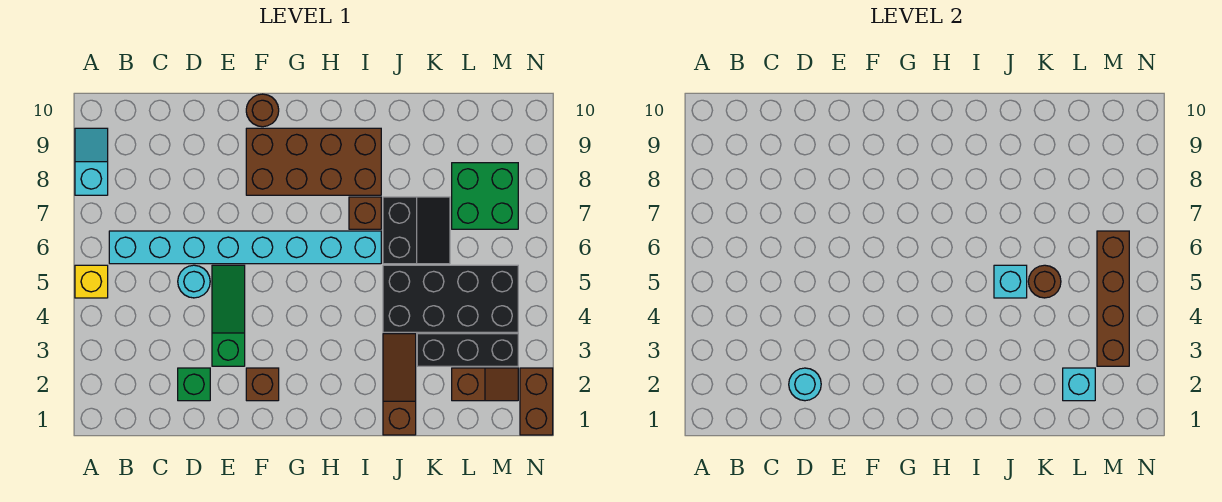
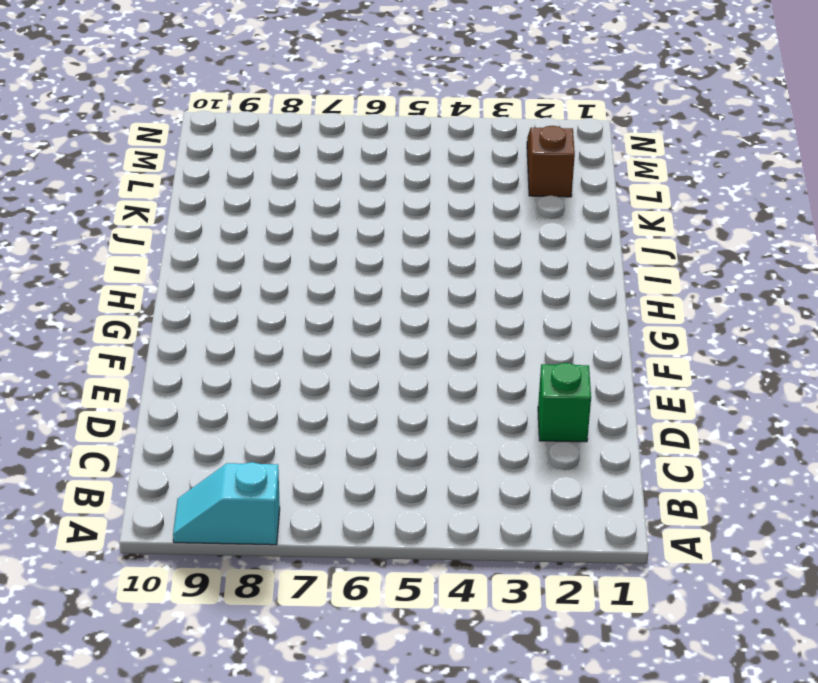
none -> yellow brick A5 level 1
none -> cyan brick B6:I6 level 1
none -> cyan round brick D5 level 1

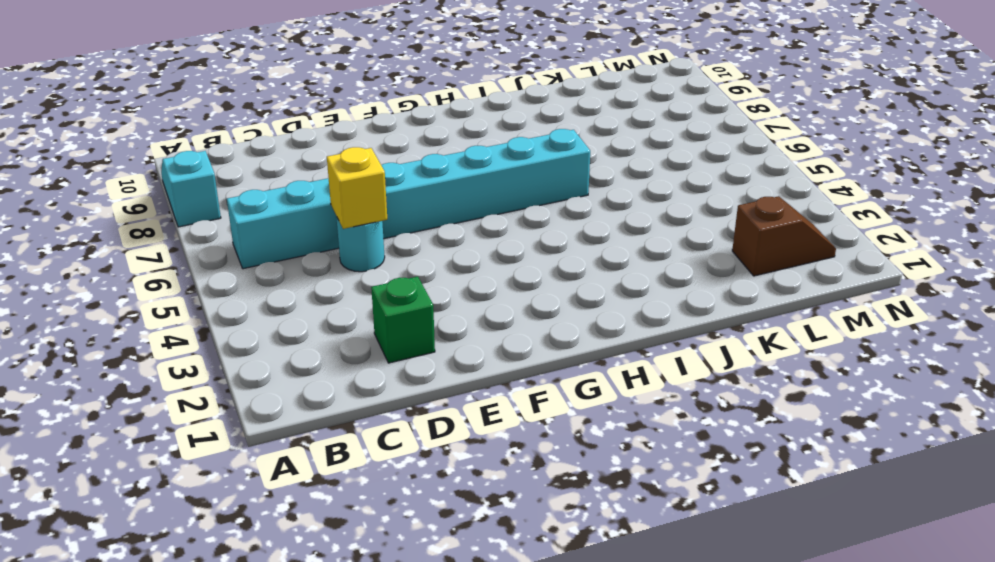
yellow brick D5 level 2 -> yellow brick A5 level 1
none -> green slope E3:E5 level 1 top 3
none -> brown brick F2 level 1
none -> brown brick F8:I9 level 1

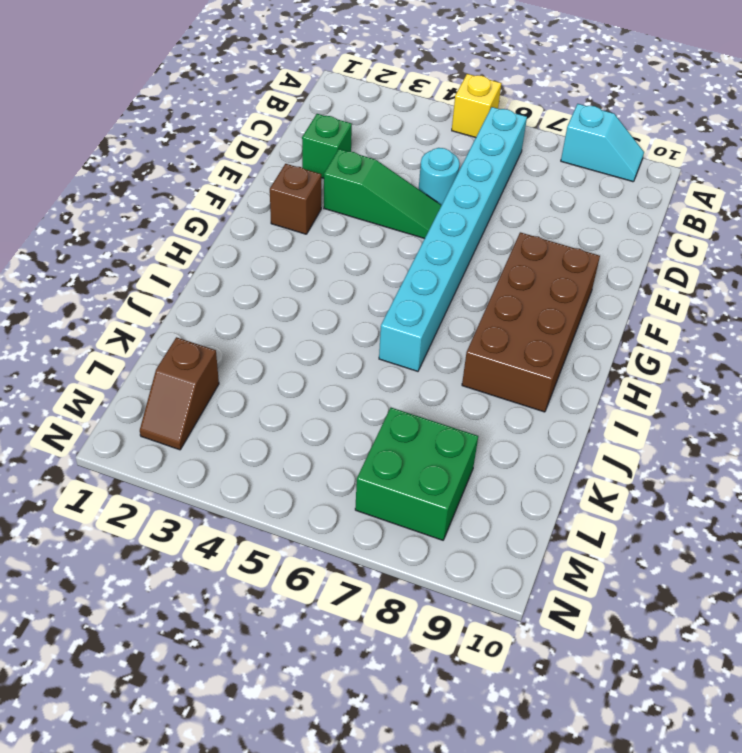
none -> brown round brick F10 level 1
none -> brown brick I7 level 1
none -> brown slope J1:J3 level 1 top 1

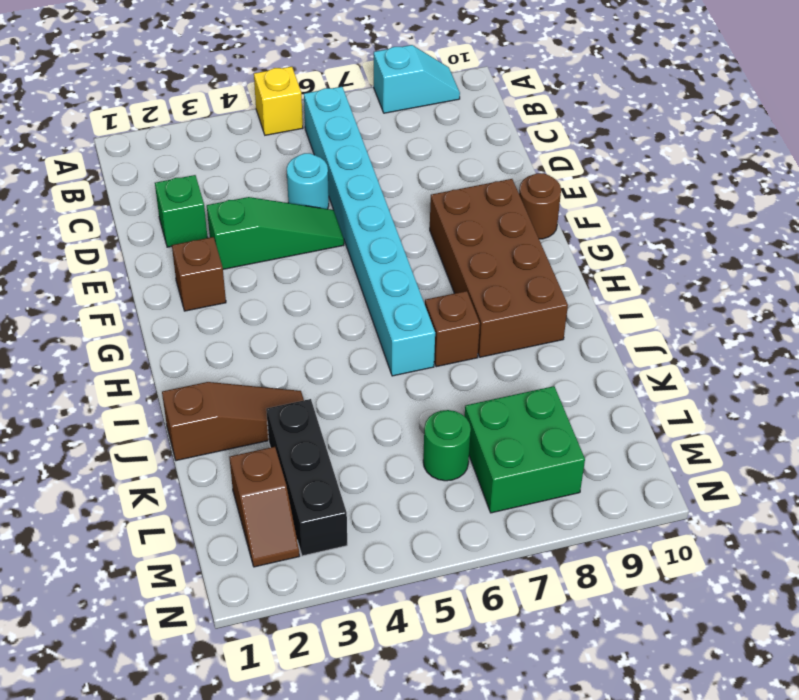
green round brick L6 level 1 -> none
none -> black brick J4:M5 level 1
none -> black slope J6:K7 level 1 top J
none -> brown brick N1:N2 level 1

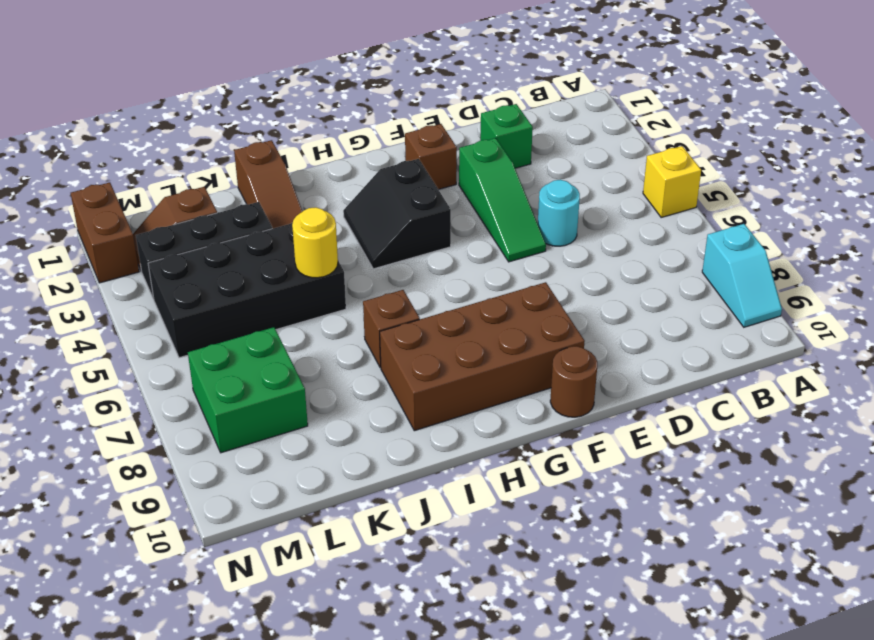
black slope G3:H4 level 1 top G -> black slope J6:K7 level 1 top J
yellow round brick J5 level 2 -> cyan brick J5 level 2
none -> cyan brick B6:I6 level 1
none -> cyan round brick D2 level 2
none -> brown round brick K5 level 2

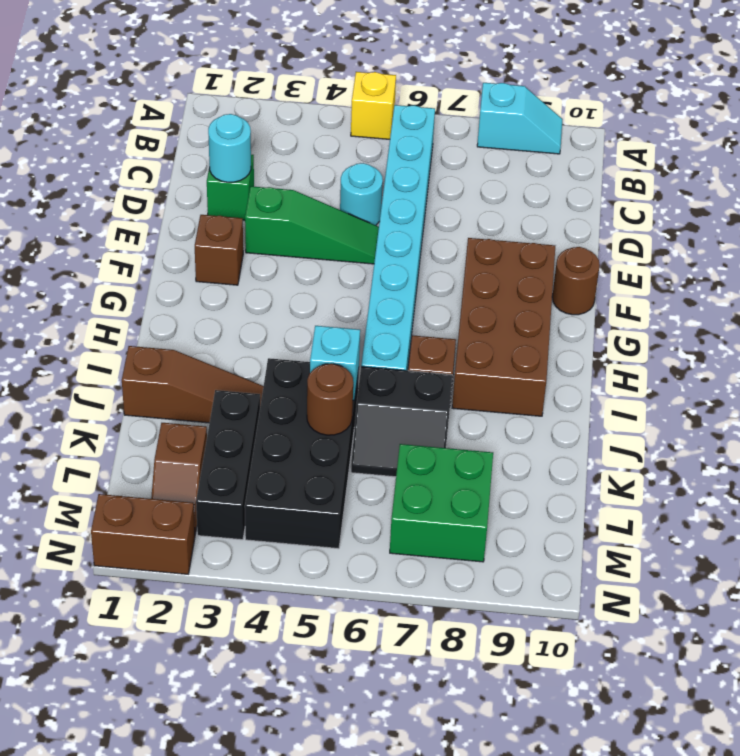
none -> cyan brick L2 level 2
none -> brown brick M3:M6 level 2

